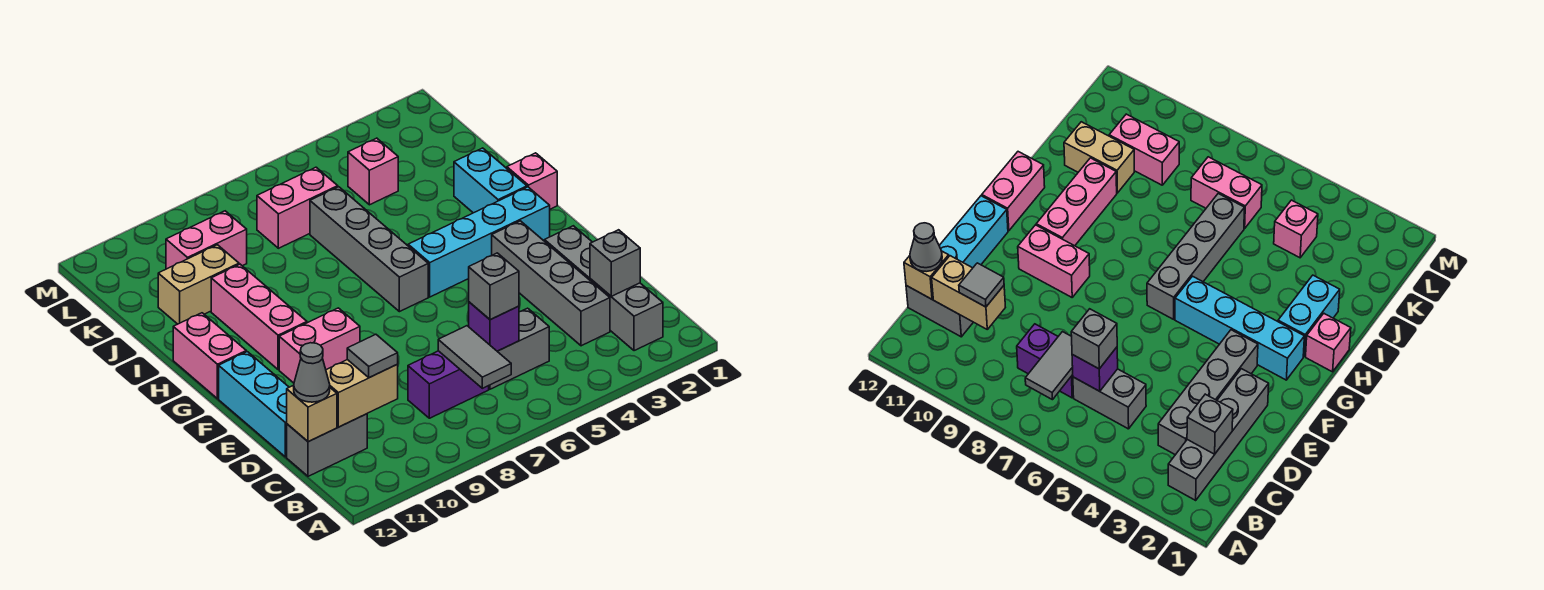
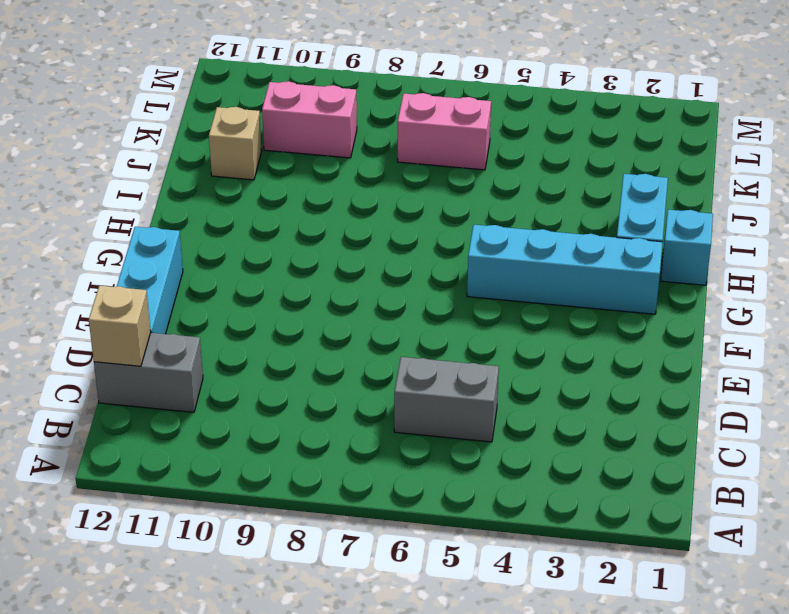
cyan brick H1 level 1 -> pink brick H1 level 1
tan brick J11 level 1 -> tan brick J10:J11 level 1
none -> grey brick B2:E2 level 1
none -> grey brick C3:F3 level 1
none -> purple brick C7:C8 level 1

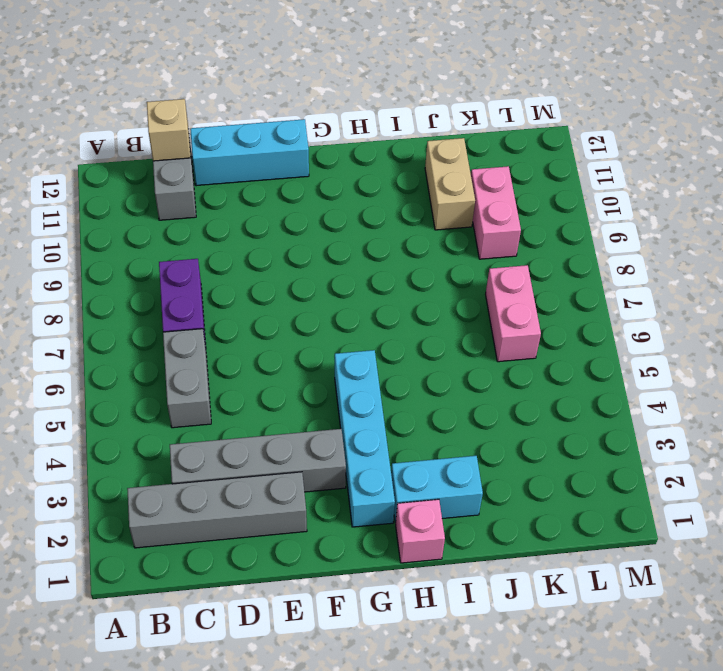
none -> pink brick F9:F10 level 1
none -> grey brick G6:J6 level 1
none -> pink brick G10:I10 level 1

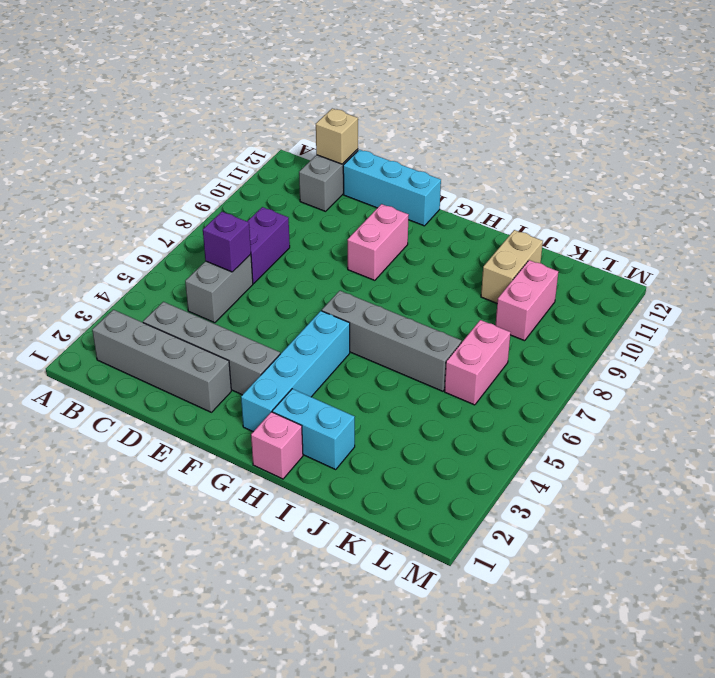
none -> pink brick G10:I10 level 1
none -> pink brick G12:H12 level 1
none -> pink brick K4 level 1

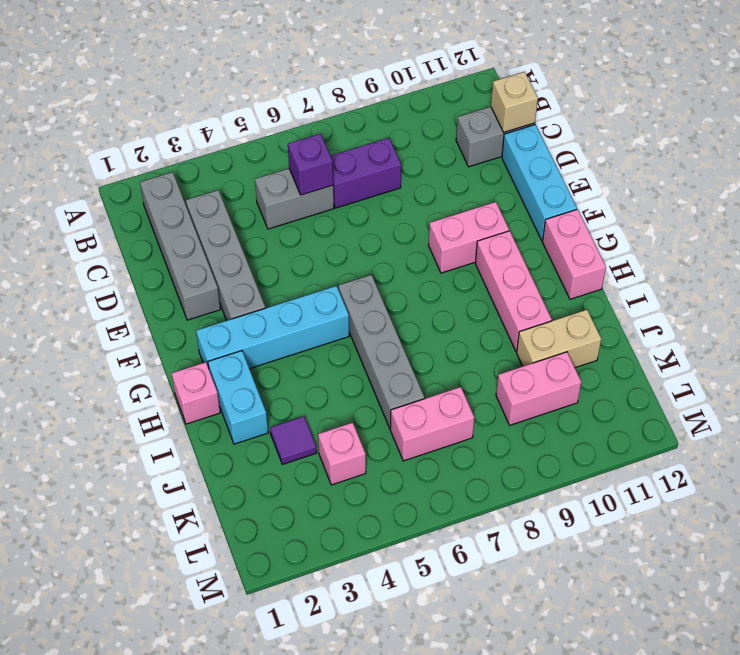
purple tile J3 level 1 -> none
none -> grey tile B7:C7 level 2
none -> grey brick C2 level 2
none -> tan brick C10:C11 level 2

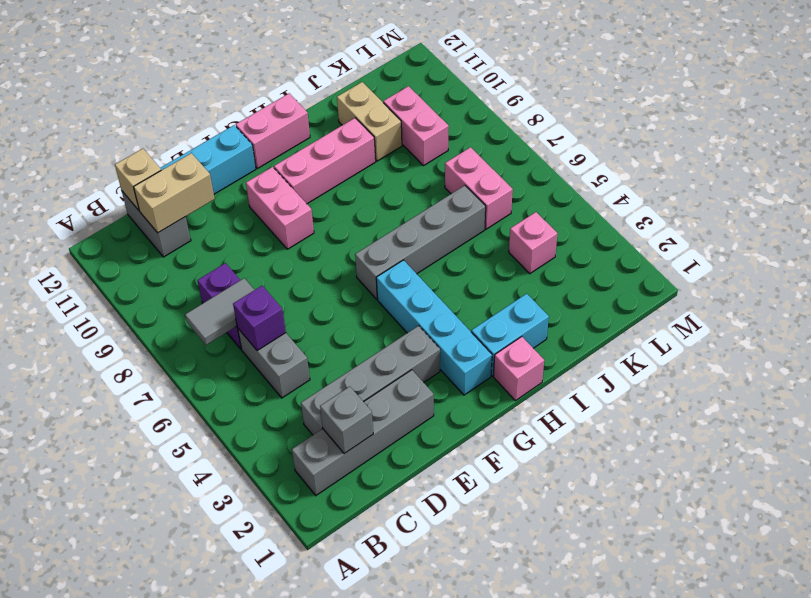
tan brick C11:D11 level 2 -> tan brick C10:C11 level 2
none -> grey brick C6 level 3
none -> grey tile C10 level 3
none -> grey cone C12 level 3

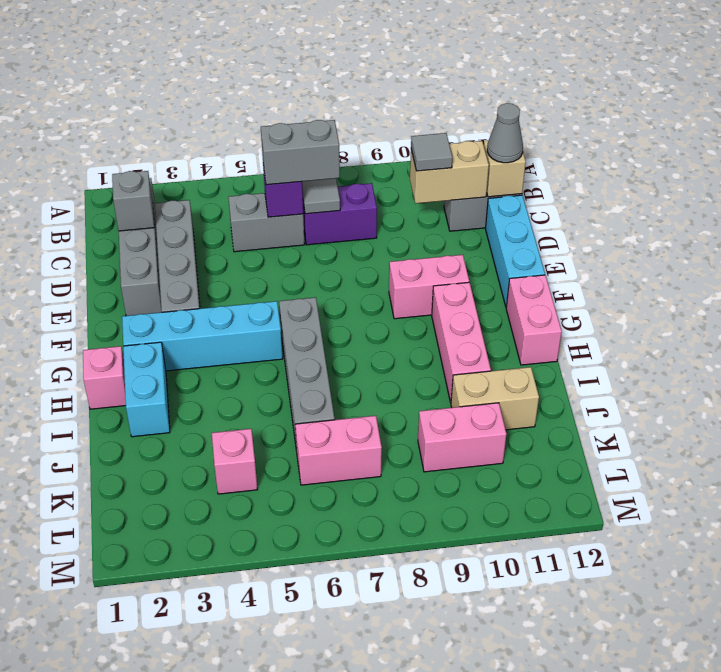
grey brick C6:C7 level 3 -> grey brick C6 level 3

